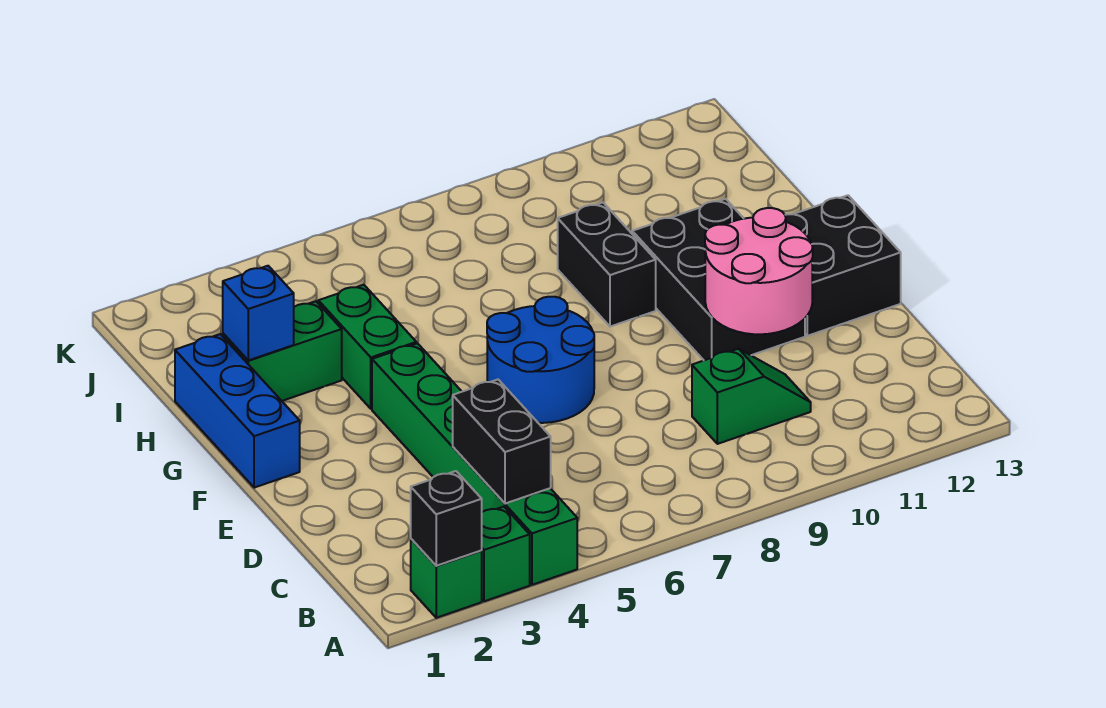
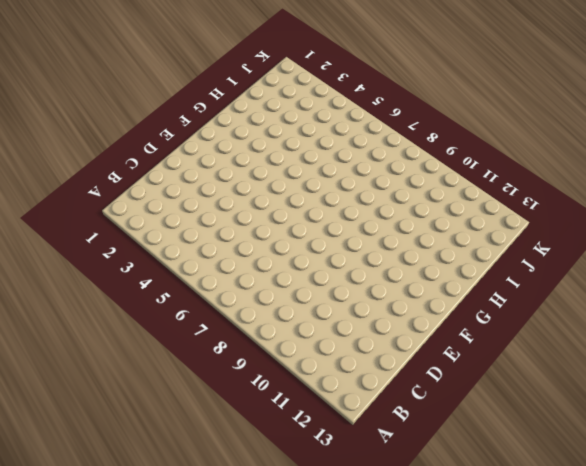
none -> green brick A2 level 1
none -> green brick A3 level 1
none -> green brick A4:F4 level 1

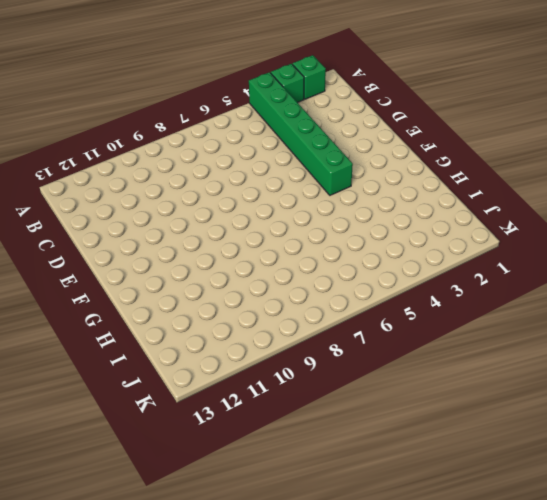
none -> green slope C9:C10 level 1 top 9
none -> blue round brick E6:F7 level 1
none -> black brick E10:G11 level 1

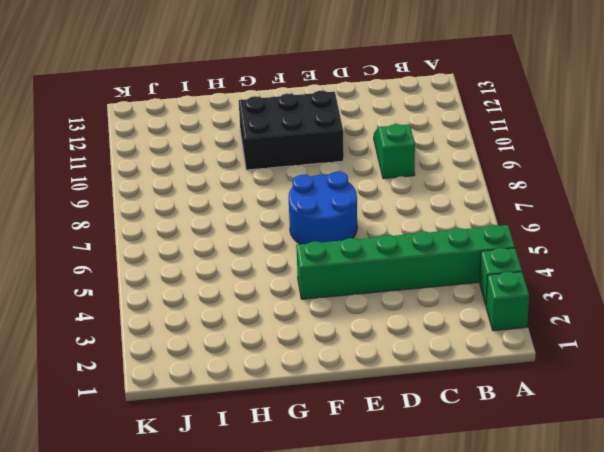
none -> black brick E12:F13 level 1
none -> blue brick F1:H1 level 1
none -> green brick G4:H4 level 1

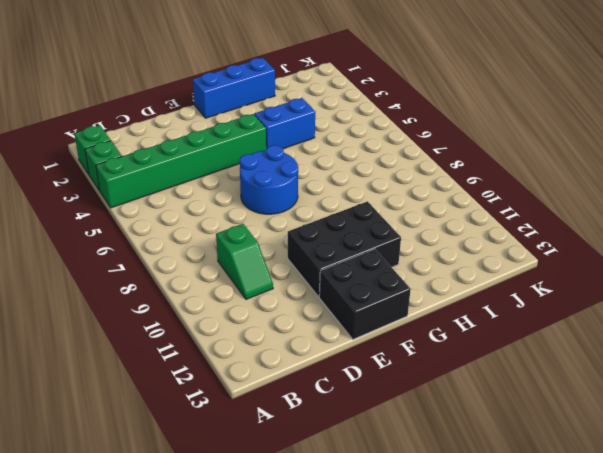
blue brick G4:H4 level 1 -> green brick G4:H4 level 1
none -> black brick G9:H9 level 1
none -> green brick H2:H3 level 1
none -> black brick A2 level 2

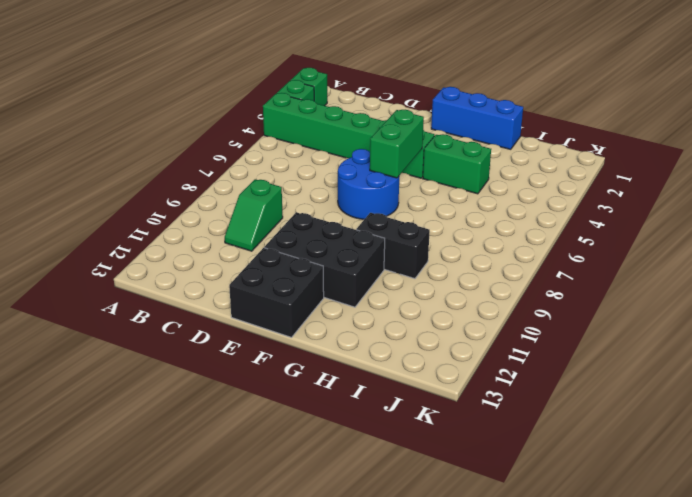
green brick F5:F6 level 2 -> green brick H2:H3 level 1
none -> black brick A2 level 2
none -> black brick B4:C4 level 2
none -> pink round brick D10:E11 level 2

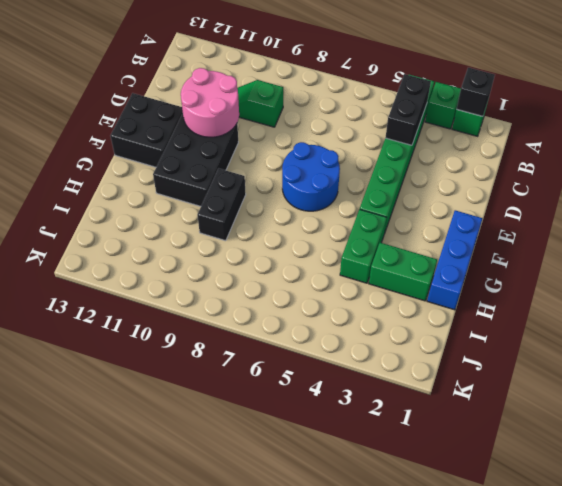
none -> blue brick H2 level 2

